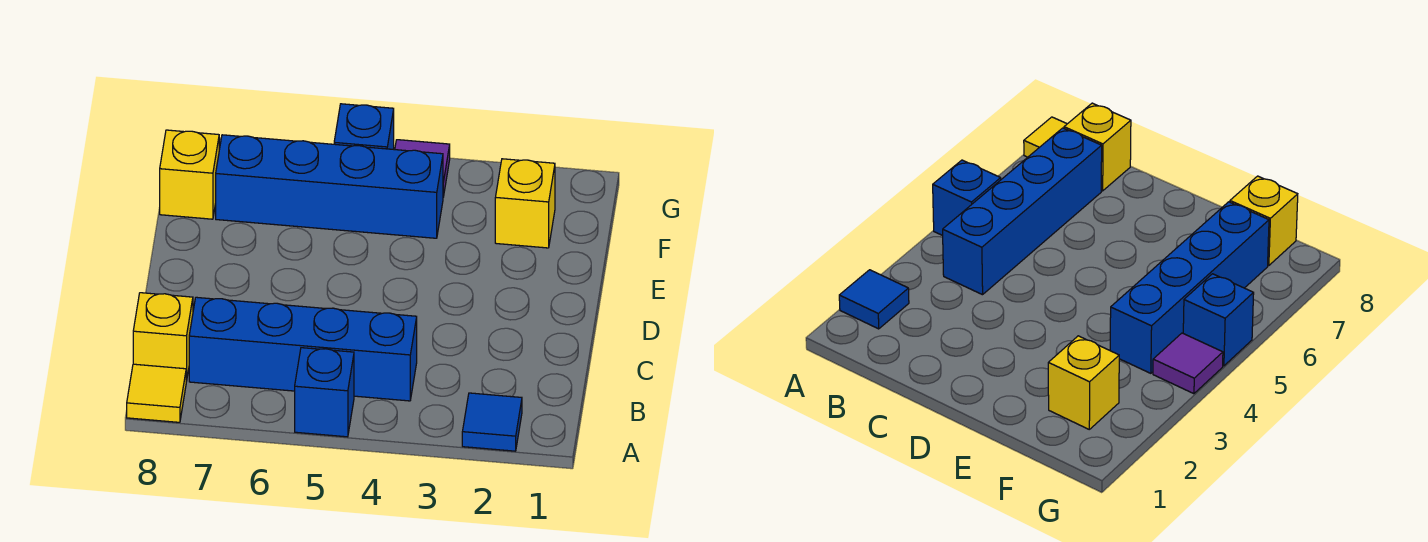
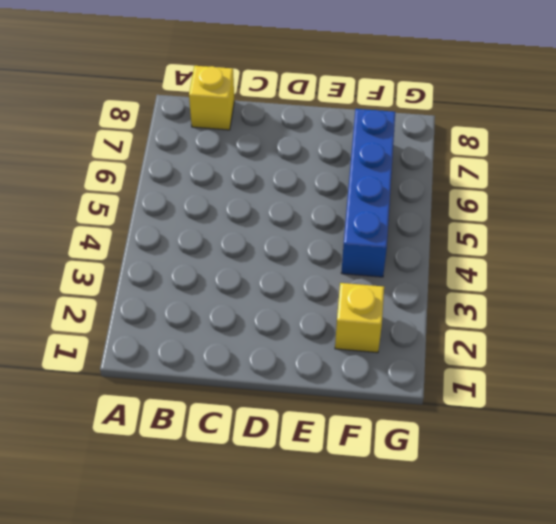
none -> blue tile A2 level 1
none -> blue brick A5 level 1

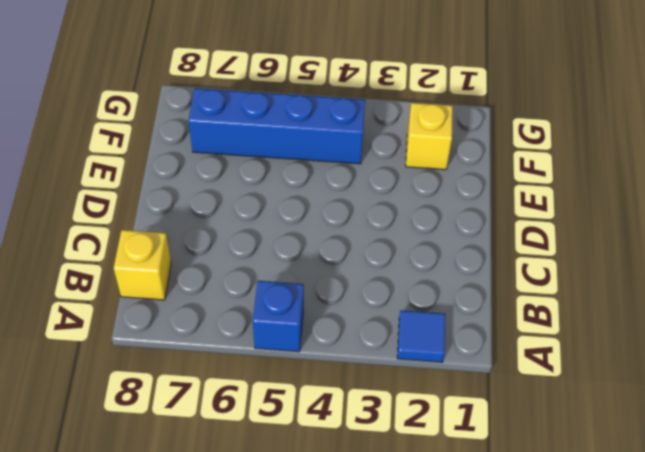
none -> yellow tile A8 level 1
none -> blue brick B4:B7 level 1

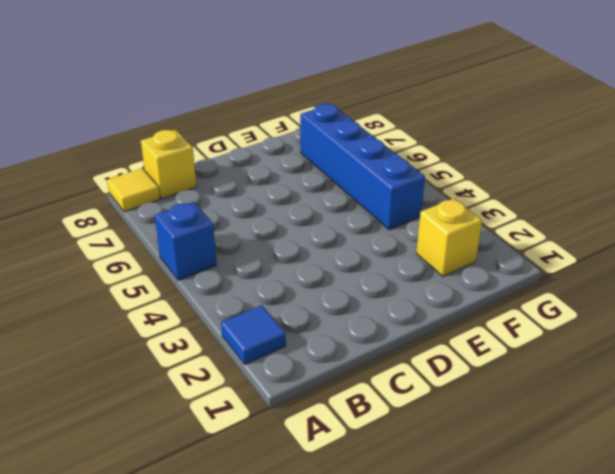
none -> blue brick B4:B7 level 1
none -> yellow brick F8 level 1

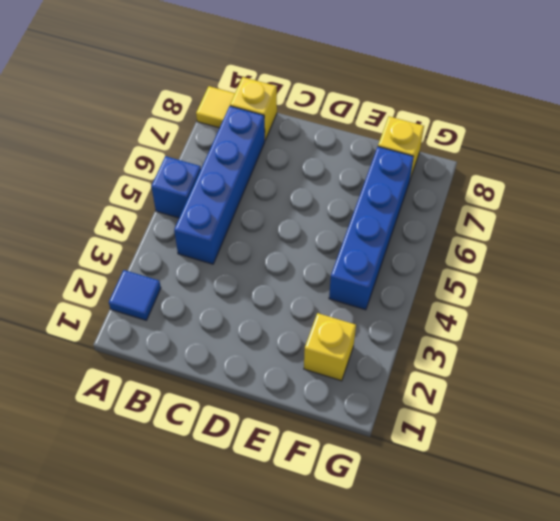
none -> purple tile G4 level 1
none -> blue brick G5 level 1

